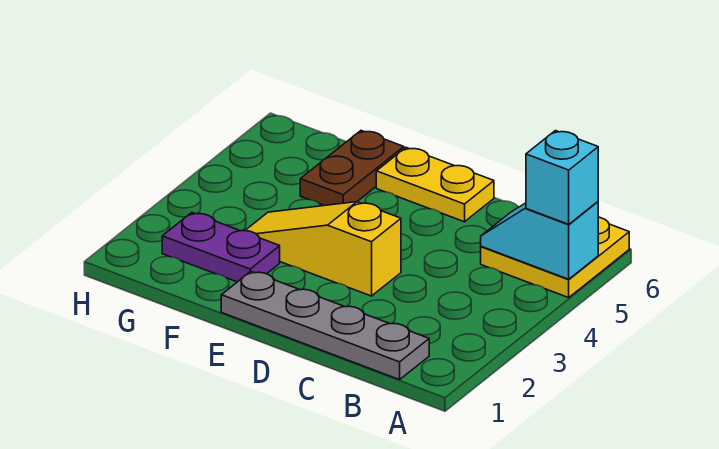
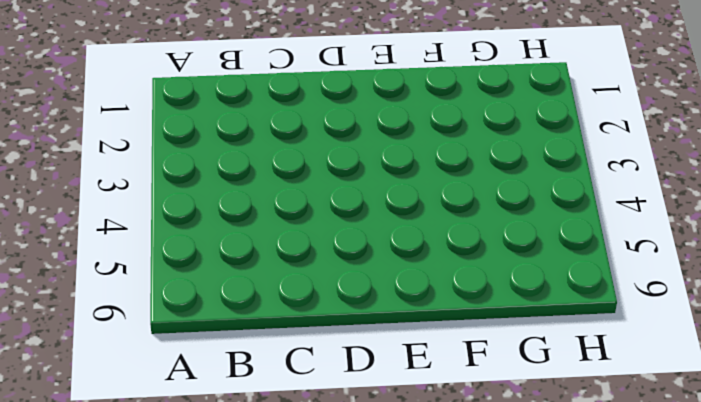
none -> yellow plate A5:B6 level 1
none -> grey plate B1:E1 level 1

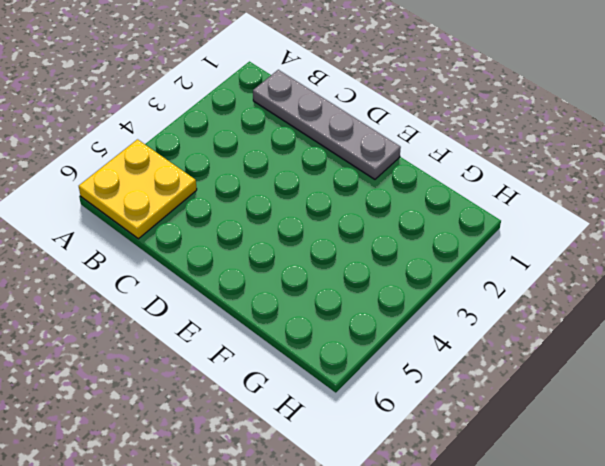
none -> yellow slope D3:F3 level 1 top D
none -> yellow plate D6:E6 level 1

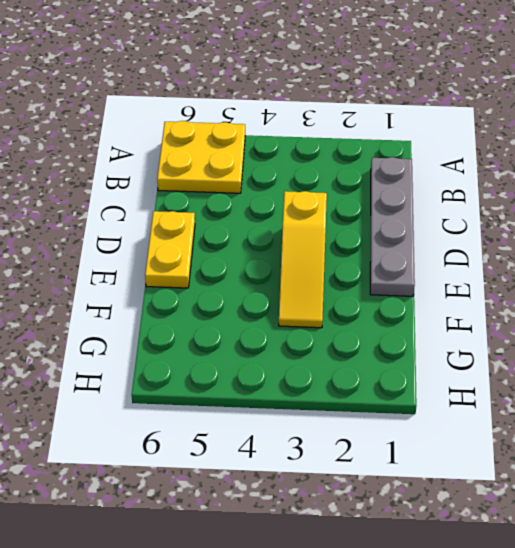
none -> purple plate F2:G2 level 1
none -> brown plate F5:F6 level 1

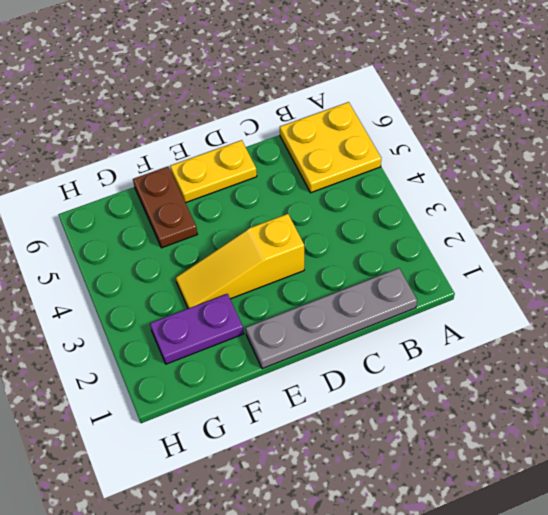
none -> cyan slope A5:B5 level 2 top A
none -> cyan brick A5 level 3

